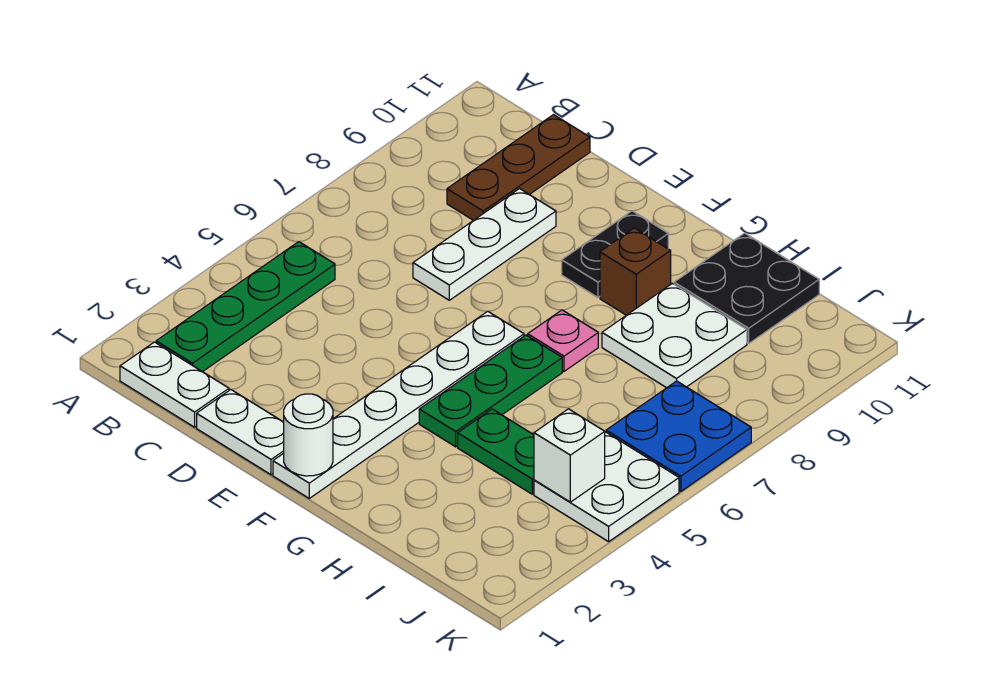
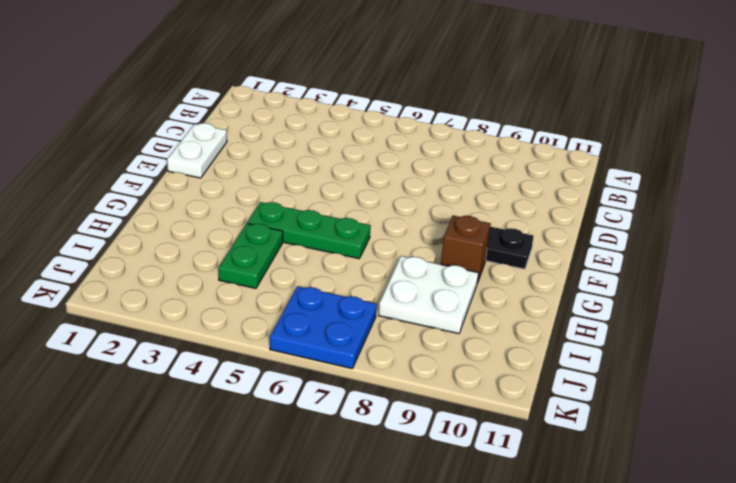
none -> white plate B1:C1 level 1
none -> green plate B2:B5 level 1
none -> brown plate C9:C11 level 1

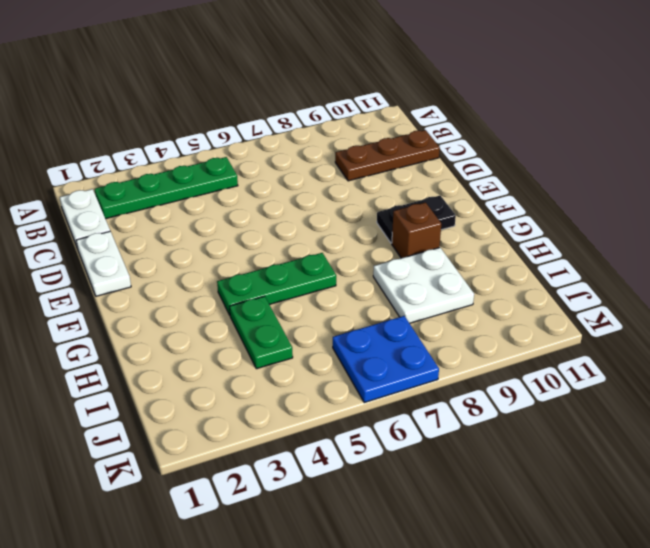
none -> white plate D7:D9 level 1
none -> white plate F1:F6 level 1
none -> pink plate G7 level 1

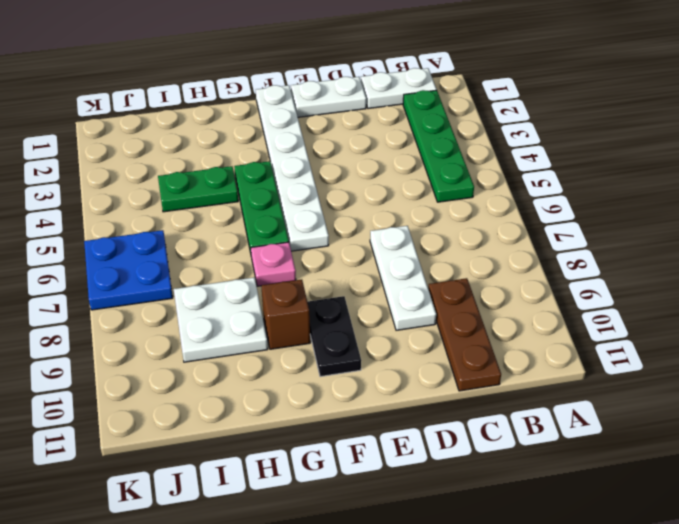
none -> black plate H10:I11 level 1
none -> white plate J4:K5 level 1
none -> white round brick F1 level 2

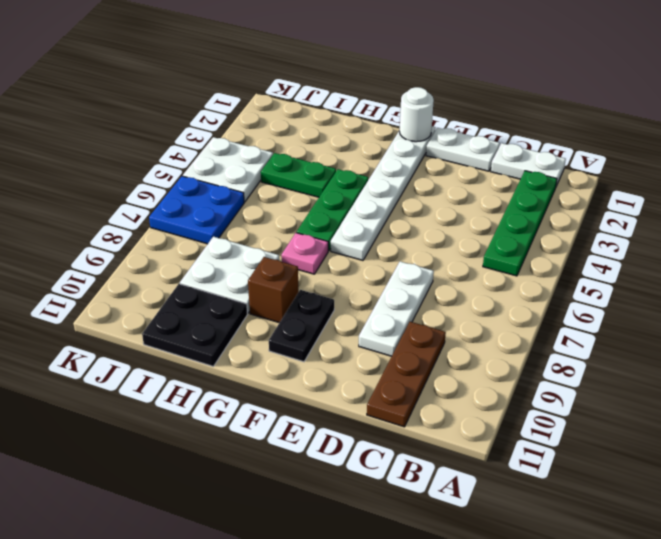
none -> white brick J4 level 2

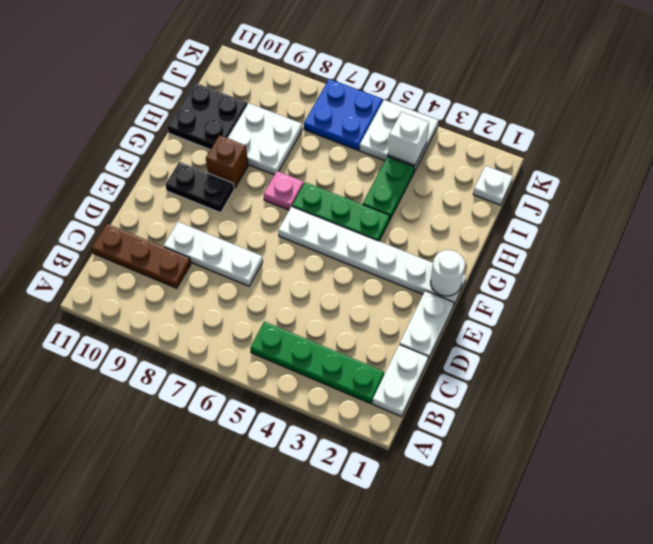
white plate J1 level 1 -> none

